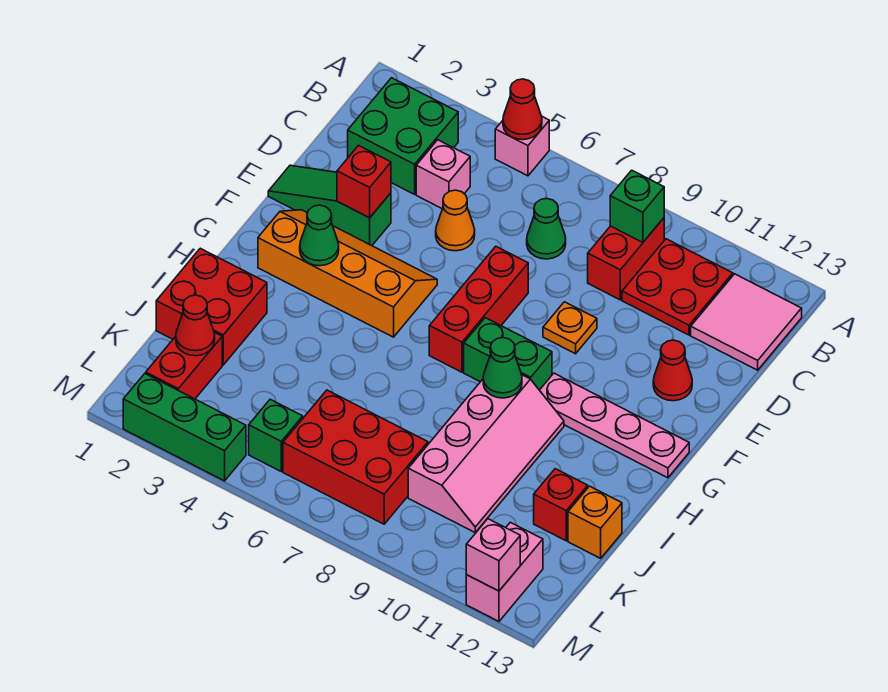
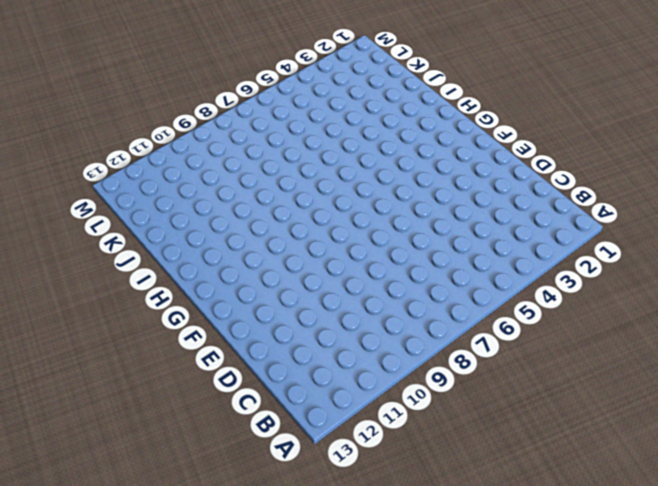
none -> pink brick A5 level 1
none -> green brick B2:C3 level 1
none -> red brick B9:C9 level 1
none -> red plate B10:C11 level 1

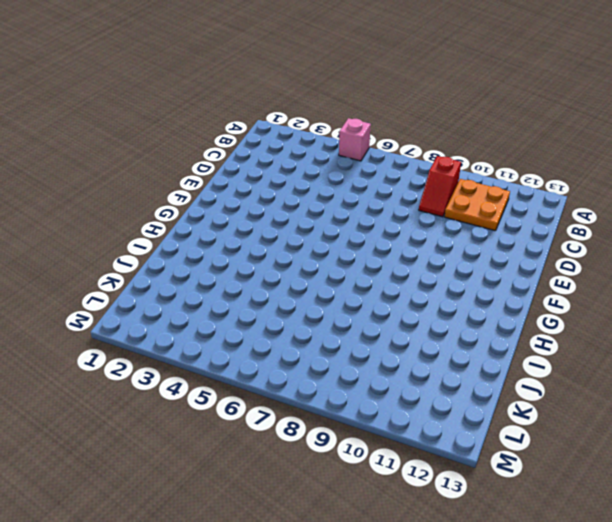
red slope B9:C9 level 1 top B -> red brick B9:C9 level 1
orange plate B10:C11 level 1 -> red plate B10:C11 level 1
none -> green brick B2:C3 level 1
none -> pink tile B12:C13 level 1
none -> pink brick C4 level 1
none -> green cone C7 level 1

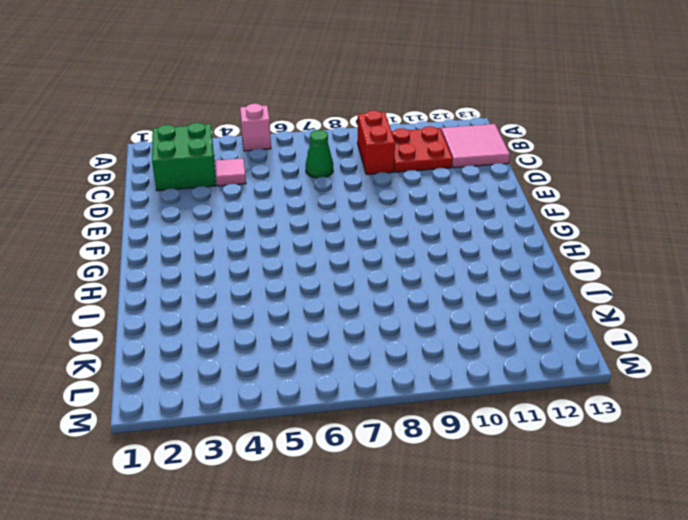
pink tile C4 level 1 -> pink brick C4 level 1
none -> orange cone D5 level 1
none -> green slope E1:E3 level 1 top 3
none -> red brick E7:G7 level 1
none -> orange plate E9 level 1

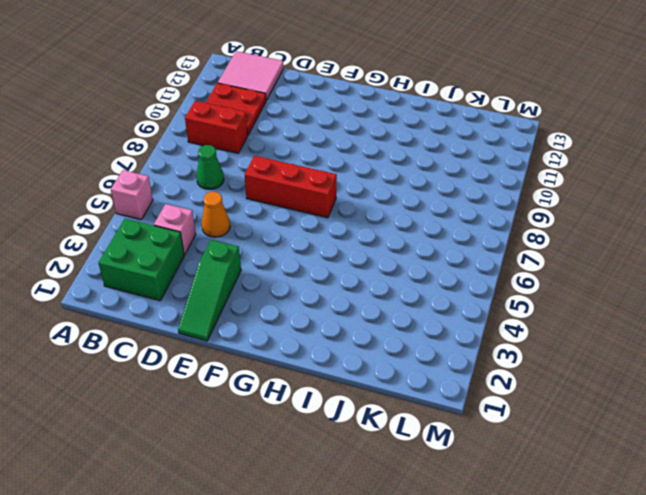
none -> orange plate E9 level 1
none -> red cone E12 level 1
none -> orange slope F2:G5 level 1 top G
none -> green brick G8:G9 level 1

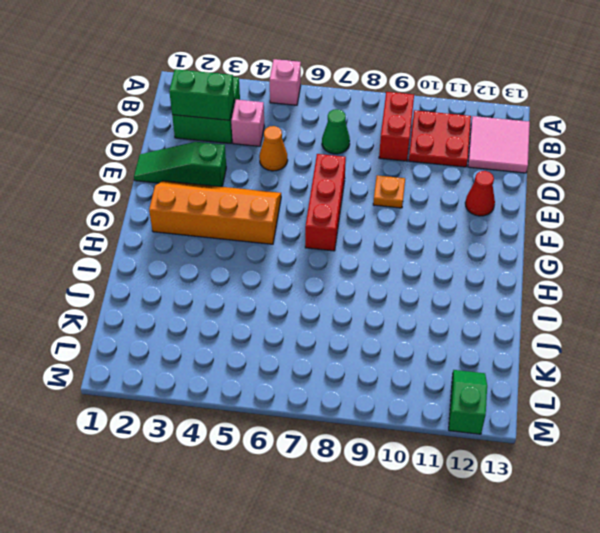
green brick C2:C3 level 2 -> green brick G8:G9 level 1
green slope L12:M12 level 1 top M -> pink brick L12:M12 level 1
none -> pink plate G10:G13 level 1
none -> pink slope H9:K10 level 1 top 9
none -> red brick I1:J2 level 1
none -> red brick J12 level 1

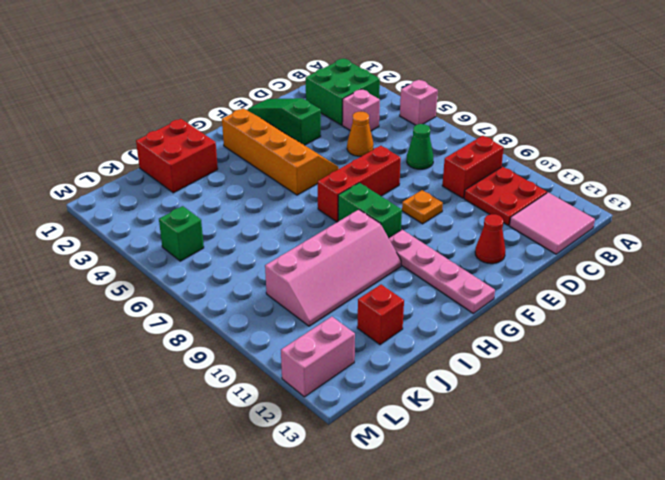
none -> orange brick J13 level 1
none -> red brick K2:L2 level 1
none -> red brick K6:L8 level 1
none -> green brick M2:M4 level 1

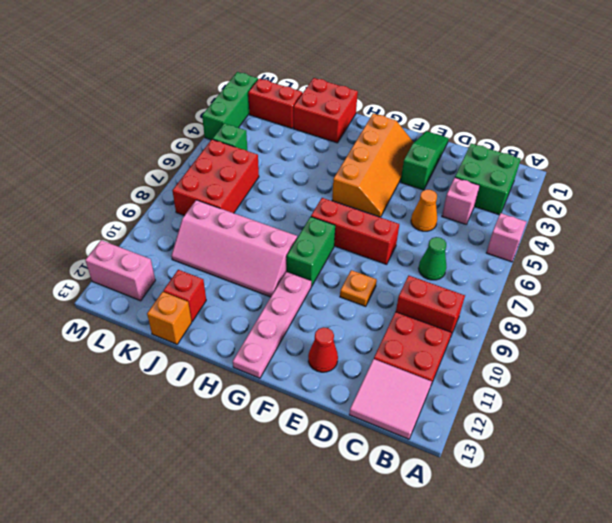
none -> red cone A5 level 2
none -> green brick B9 level 2
none -> red brick E3 level 2
none -> green cone G3 level 2

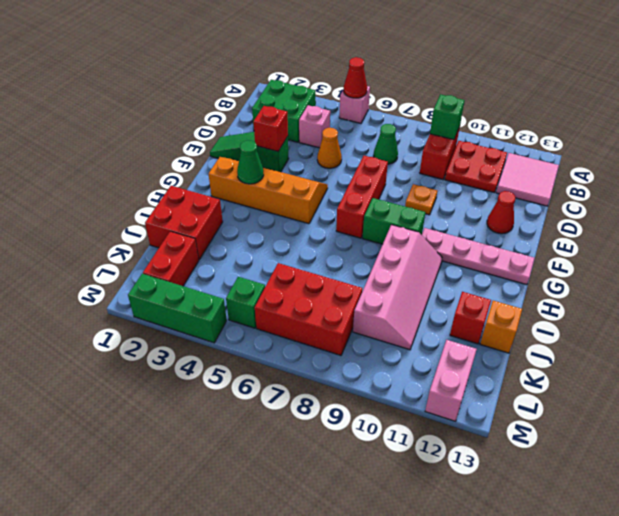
none -> green cone H9 level 2
none -> red cone K2 level 2
none -> pink brick M12 level 2

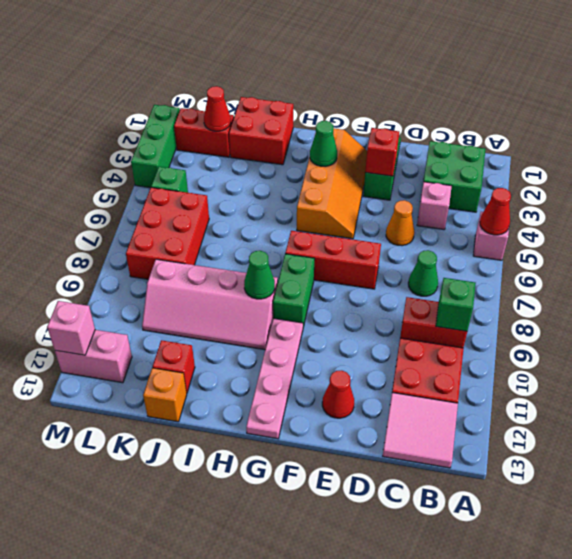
none -> orange plate E9 level 1

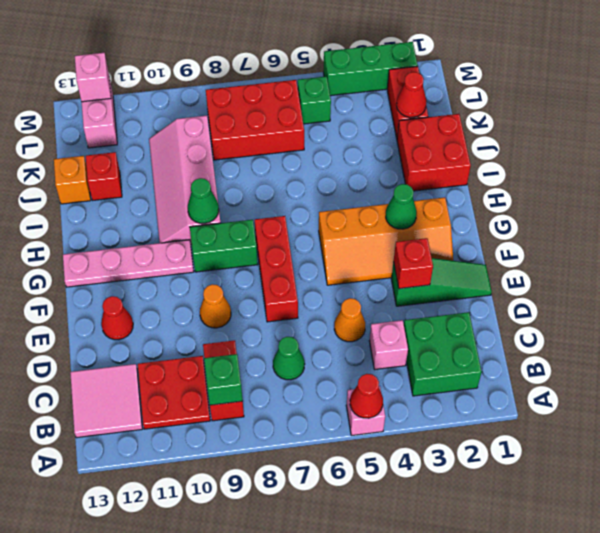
orange cone E9 level 1 -> orange plate E9 level 1

